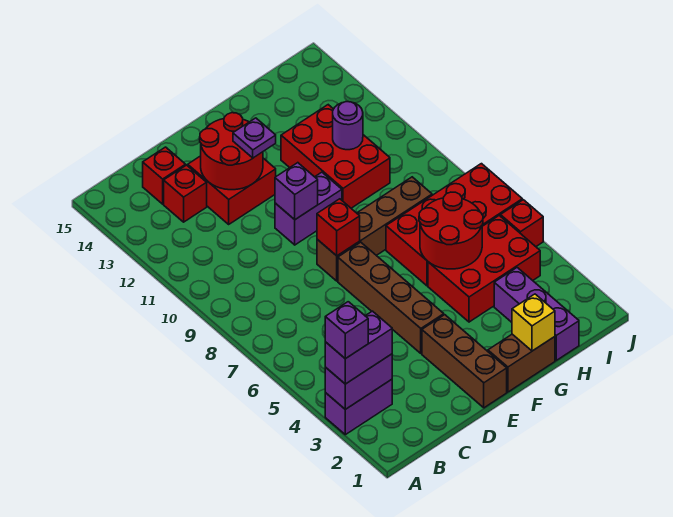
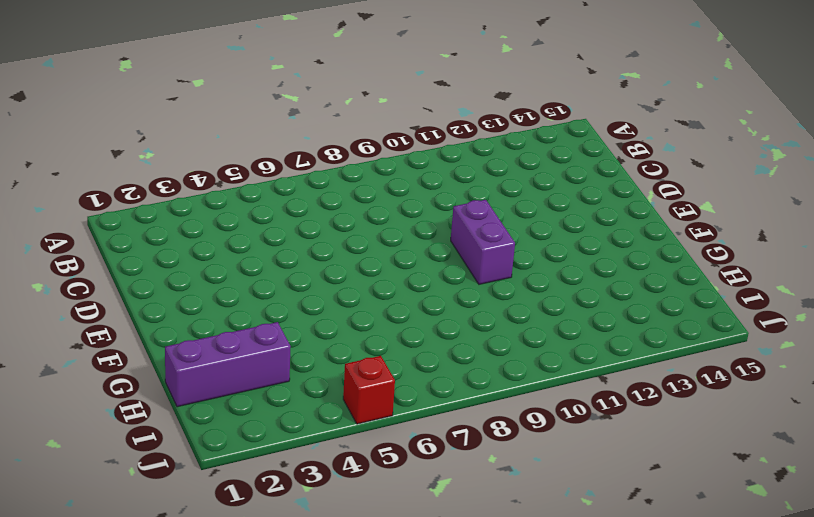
none -> purple brick A3:B3 level 1
none -> red brick C13 level 1
none -> red brick C14 level 1

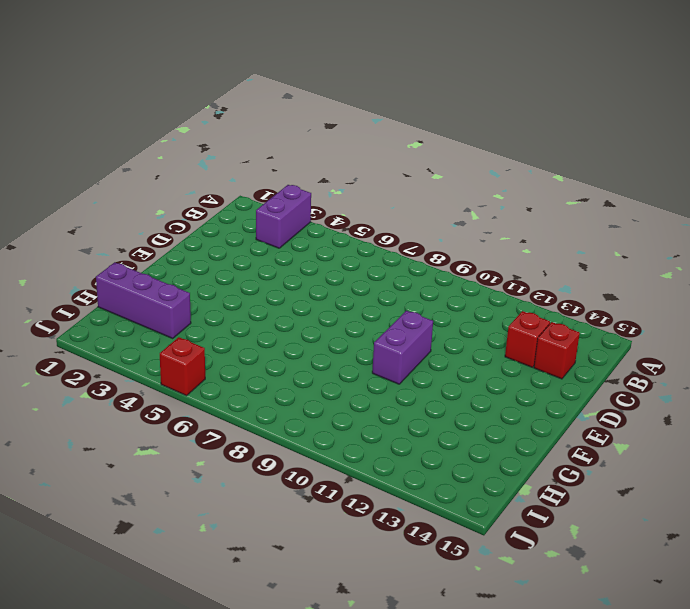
none -> red brick D12:E13 level 1
none -> brown brick E1:E3 level 1
none -> brown brick E4:E7 level 1

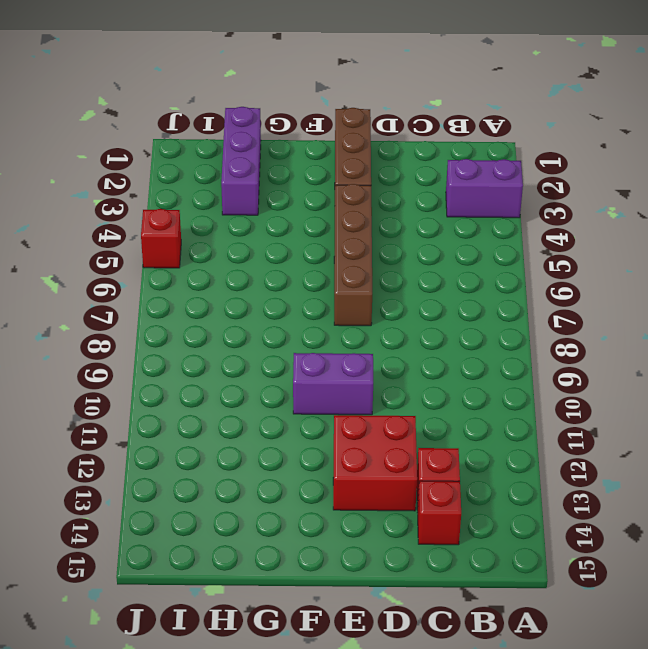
none -> brown brick E8:H8 level 1
none -> brown brick F1:G1 level 1
none -> red brick G4:I5 level 1

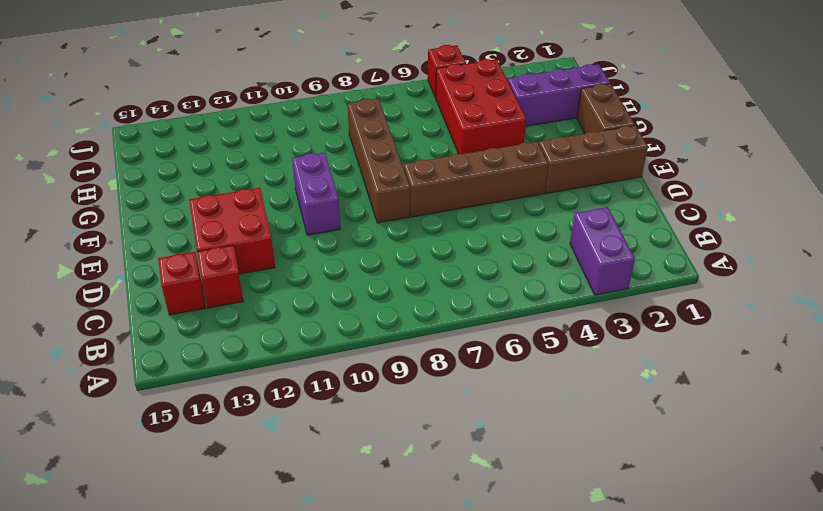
none -> red brick G6:J7 level 1
none -> red brick G10:H12 level 1
none -> purple brick A3:B3 level 2

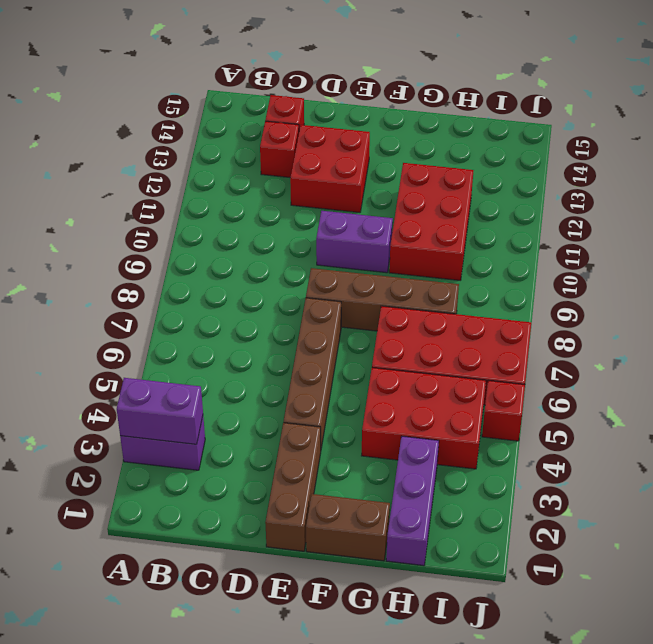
none -> red round brick D12:E13 level 2
none -> red brick E8 level 2
none -> purple brick E10 level 2

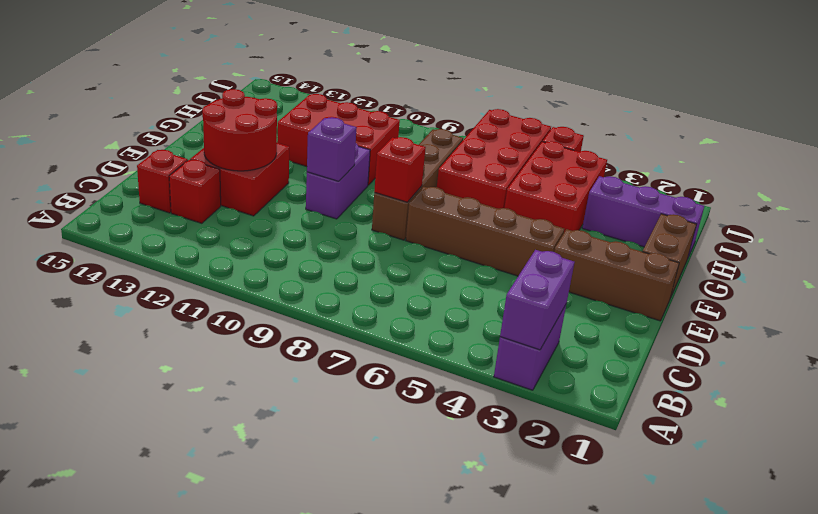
none -> yellow brick G1 level 2
none -> red round brick G5:H6 level 2
none -> purple round brick H11 level 2

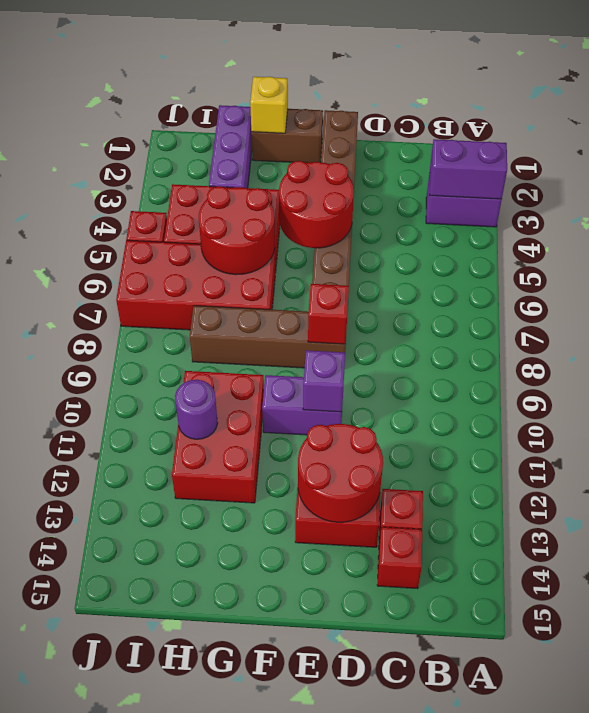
red round brick E4:F5 level 2 -> none
none -> purple brick A3:B3 level 3
none -> purple plate E12 level 3
none -> purple brick A3 level 4

